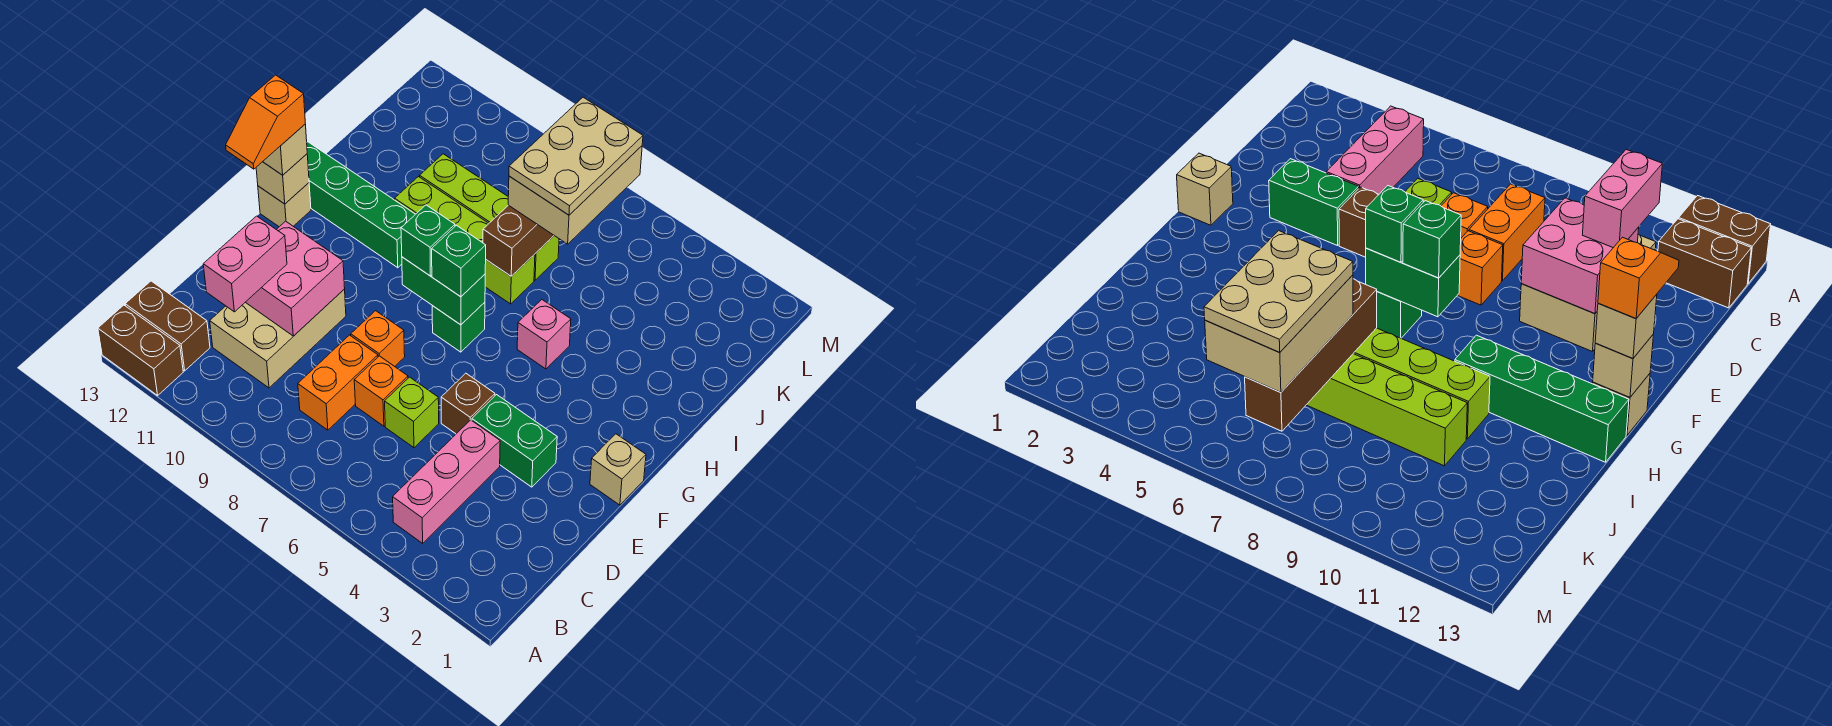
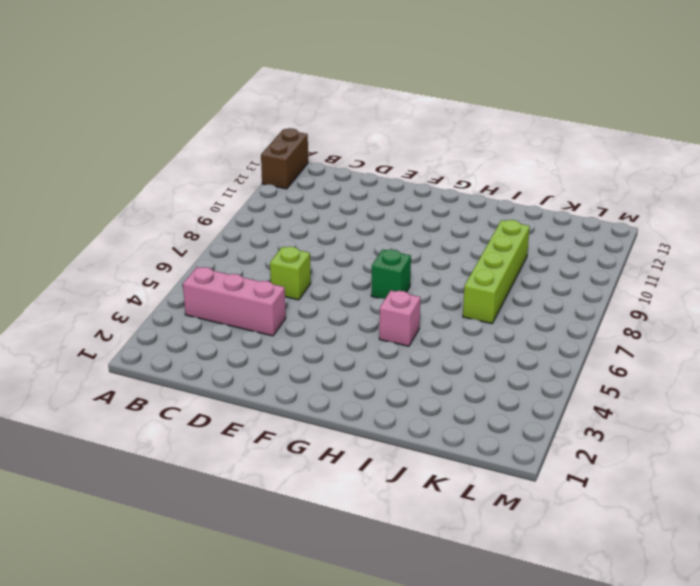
none -> brown brick B12:B13 level 1
none -> orange brick C8:D8 level 1
none -> tan brick C10:E11 level 1

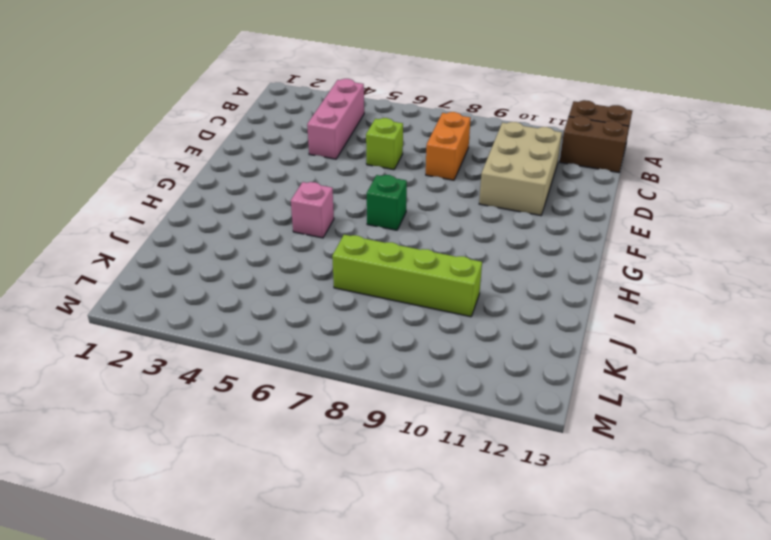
none -> orange brick D7 level 1
none -> green brick E3:E4 level 1
none -> brown brick E5 level 1

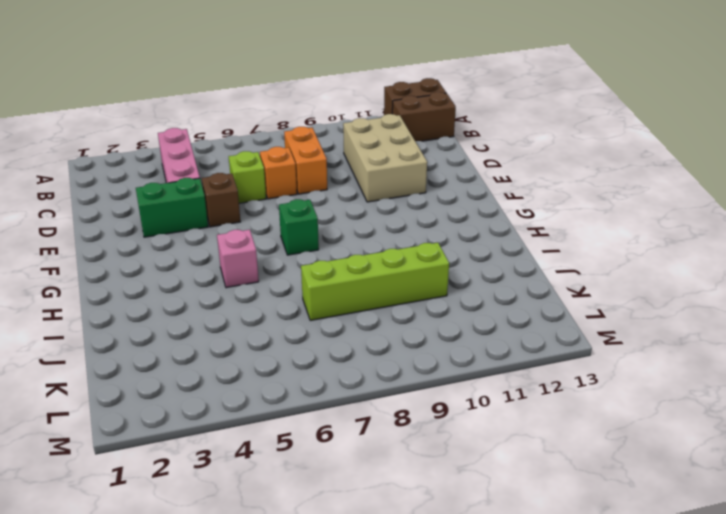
none -> orange brick E8 level 1
none -> tan brick F1 level 1
none -> tan brick G13 level 1

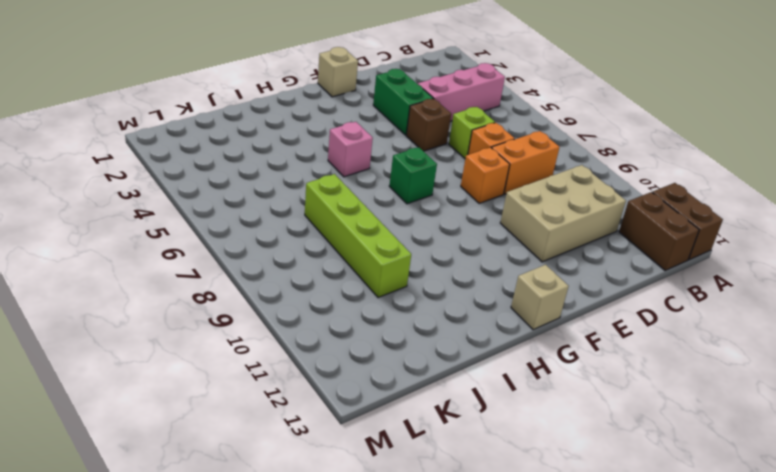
none -> green brick H10:H13 level 1
none -> lime brick I7:I10 level 1
none -> pink brick D10:E11 level 2

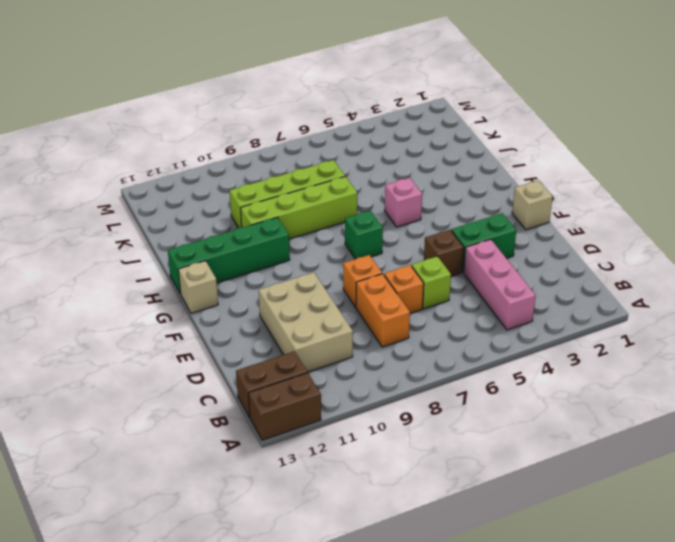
none -> pink brick D10:E11 level 2
none -> green brick G7:G8 level 2
none -> tan brick G13 level 2

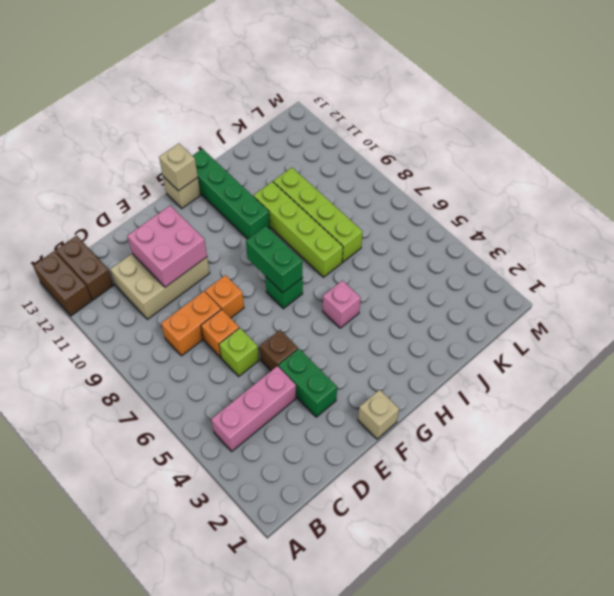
none -> brown brick I7:L7 level 2
none -> pink brick C11:D11 level 3
none -> green brick G7 level 3

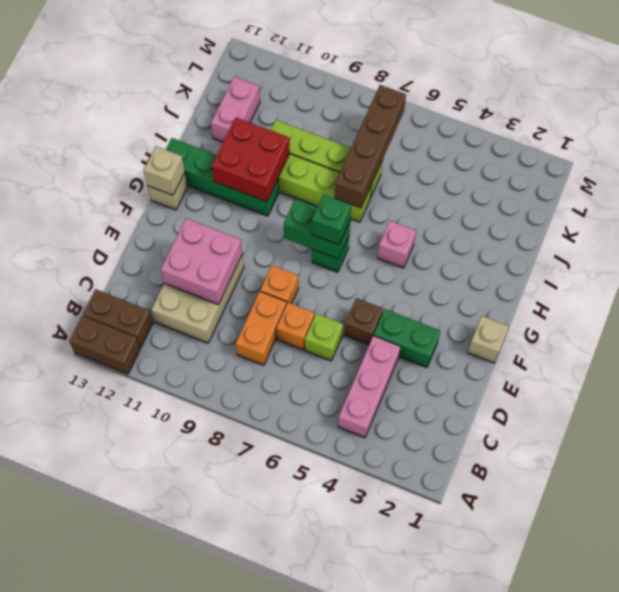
red brick H10:I11 level 2 -> none
pink brick J12:K12 level 1 -> pink brick C11:D11 level 3
none -> green brick G8 level 3
none -> tan brick G13 level 3
none -> tan brick J6:L7 level 3

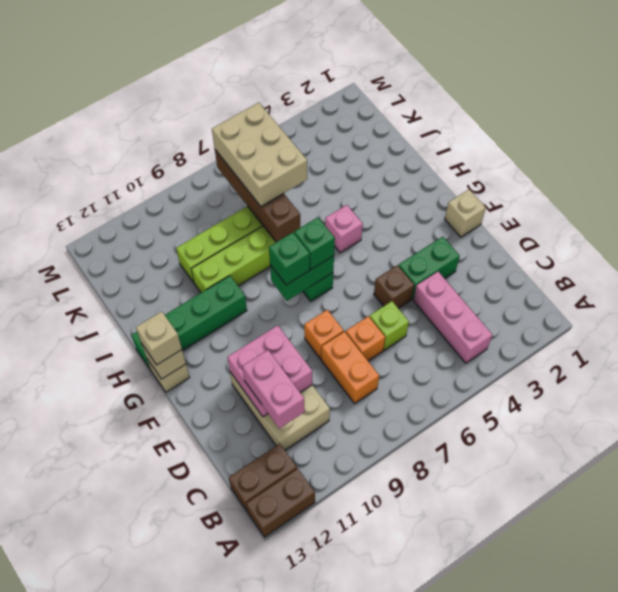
none -> orange slope F13:G13 level 4 top G
none -> tan plate J6:L7 level 4

